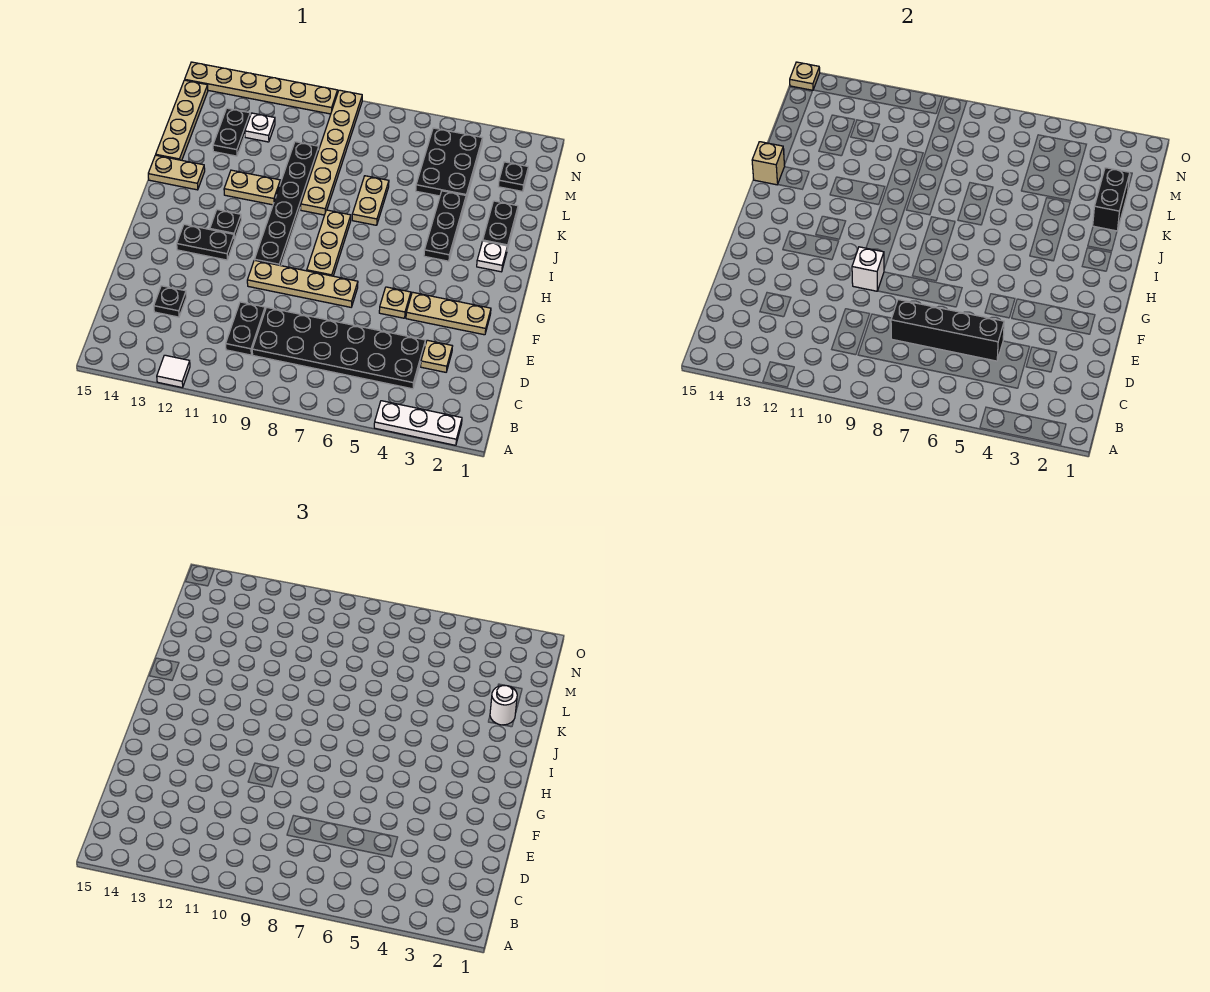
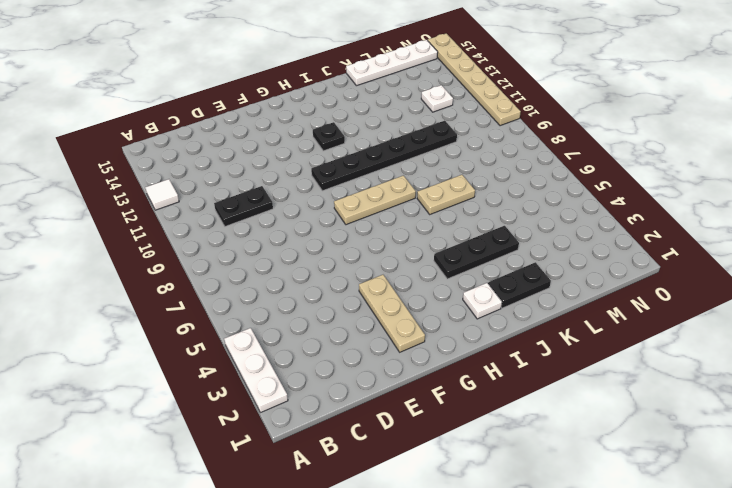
white plate K15:N15 level 1 -> tan plate K15:N15 level 1
none -> black plate C4:D9 level 1
none -> tan plate D3 level 1
none -> black plate D13 level 1
none -> tan plate F5 level 1

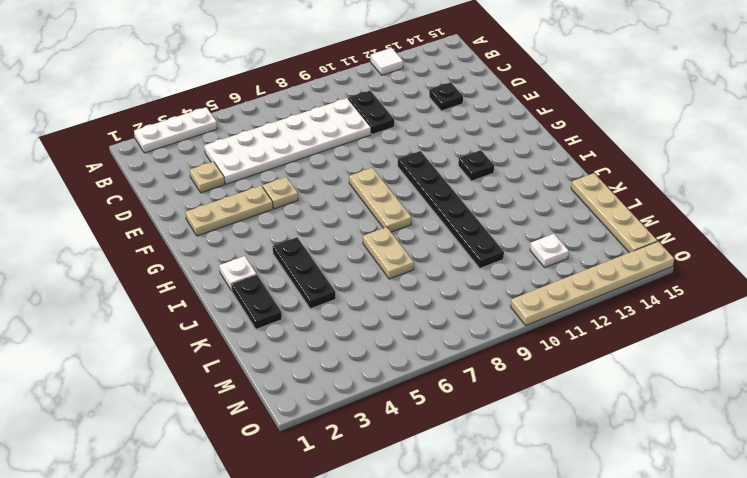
white plate C4:D9 level 1 -> black plate C4:D9 level 1
none -> tan plate F7:F10 level 1
none -> black plate G12:G13 level 1
none -> tan plate J9:O9 level 1
none -> tan plate J11:J12 level 1

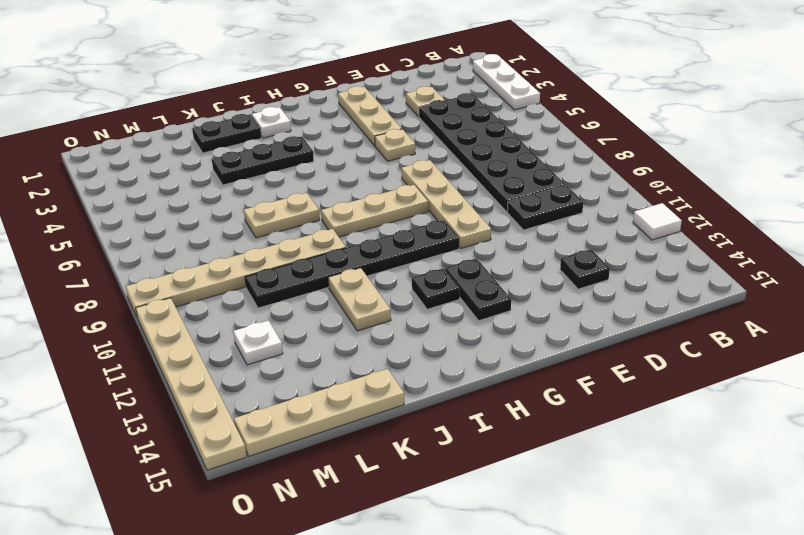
none -> tan plate J14:J15 level 1
none -> black plate L4:N5 level 1
none -> black plate L13:M13 level 1
none -> black plate M2 level 1

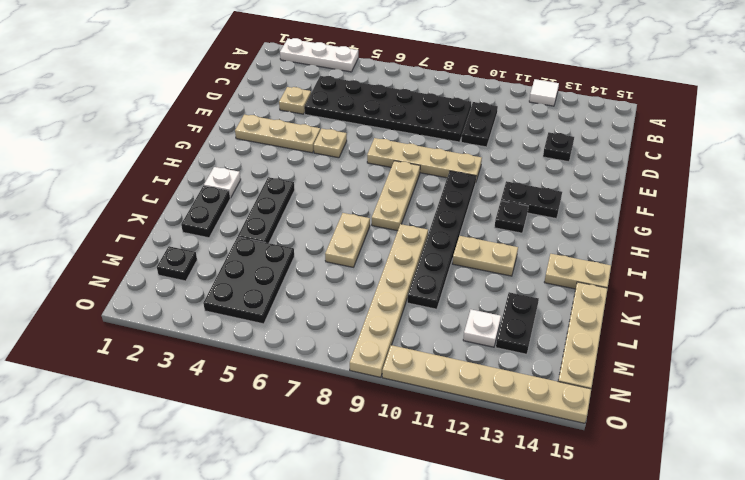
none -> black brick D5:D8 level 2
none -> white brick F10 level 2
none -> tan brick J15 level 2
none -> black brick K2:L2 level 2

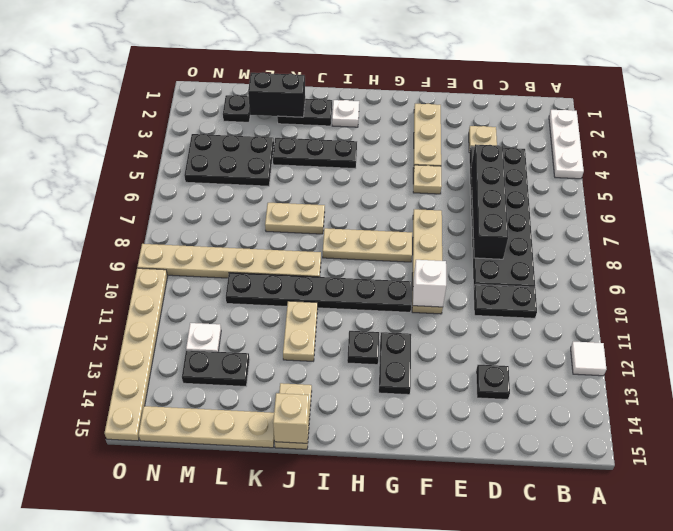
none -> tan plate O15 level 2
none -> white round brick K2 level 3

